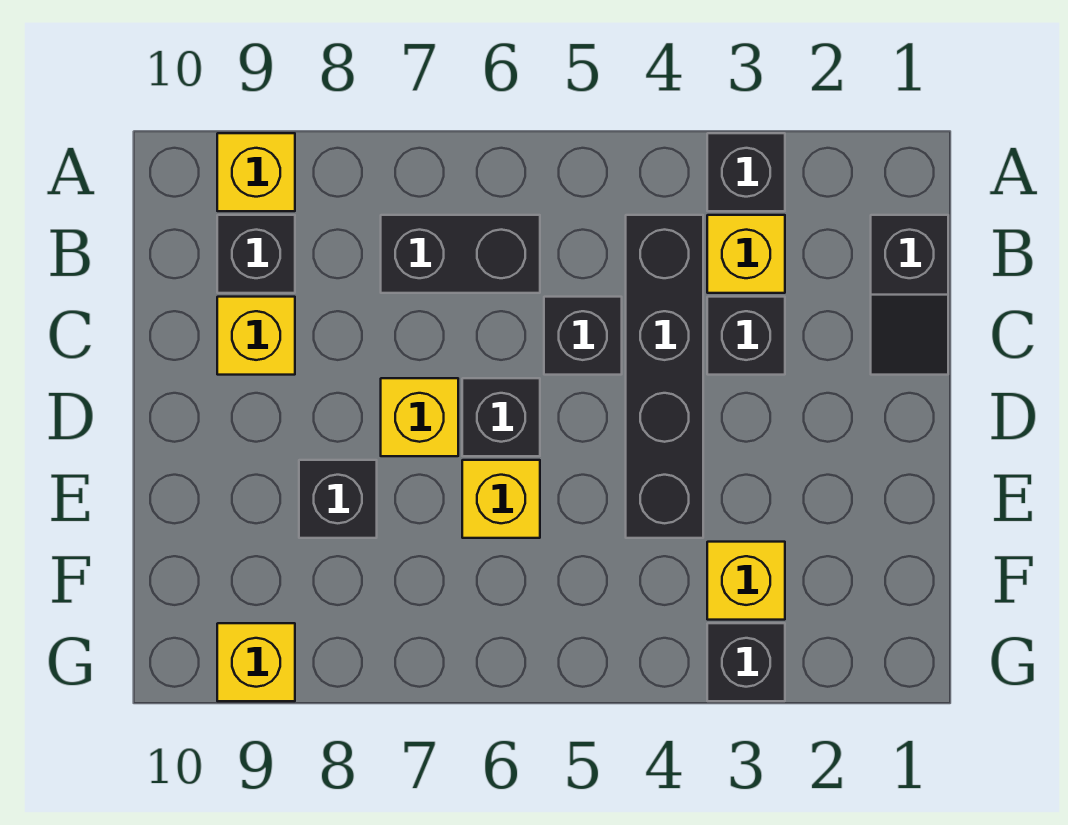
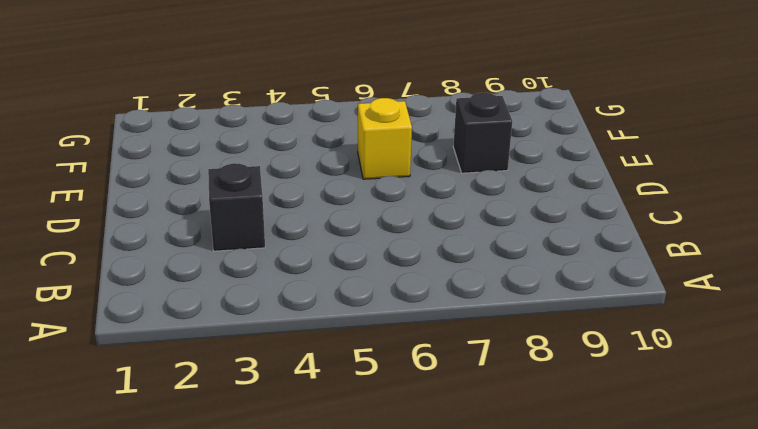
none -> black brick A3 level 1
none -> yellow brick A9 level 1
none -> black slope B1:C1 level 1 top B

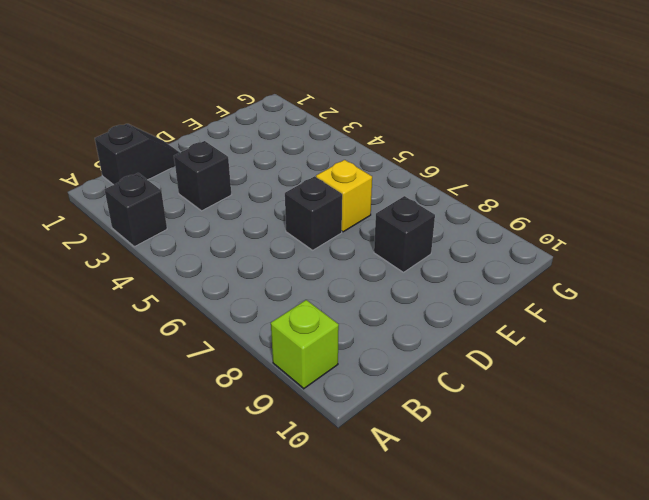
lime brick A9 level 1 -> yellow brick A9 level 1
none -> yellow brick B3 level 1
none -> black brick B4:E4 level 1
none -> black brick B6:B7 level 1

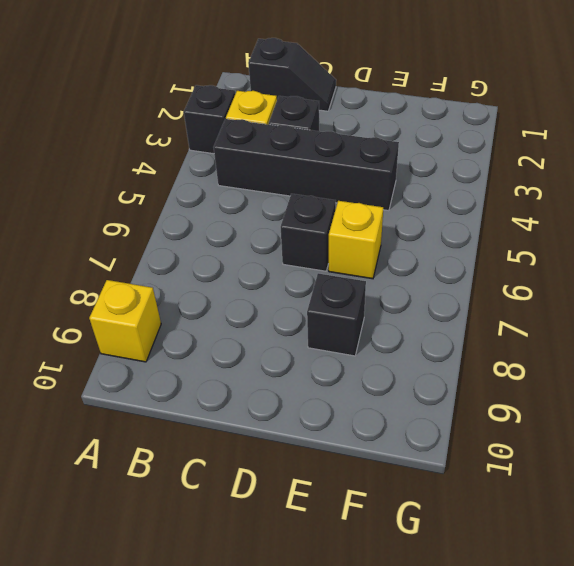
none -> black brick B6:B7 level 1
none -> black brick B9 level 1
none -> black brick C5 level 1

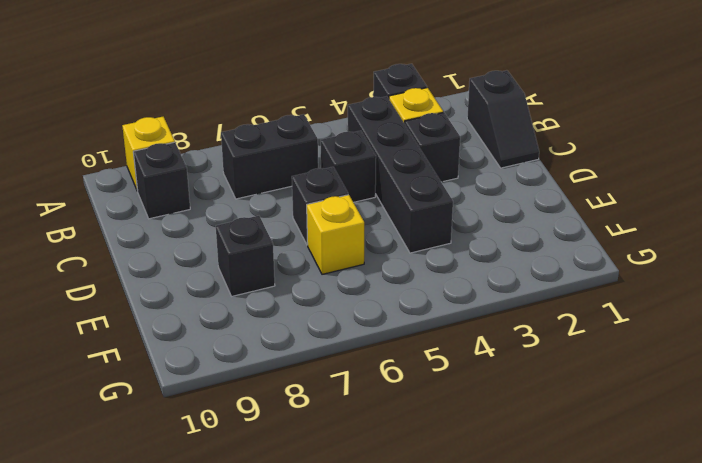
none -> yellow brick C9 level 1
none -> yellow brick D7 level 1
none -> yellow brick F3 level 1

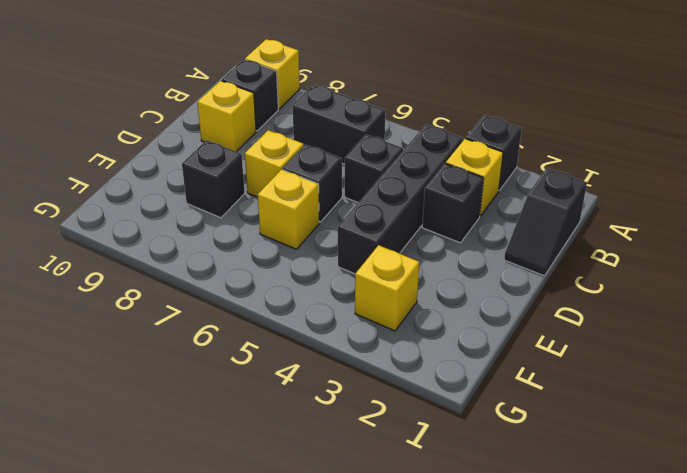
none -> black brick G3 level 1
none -> yellow brick G9 level 1

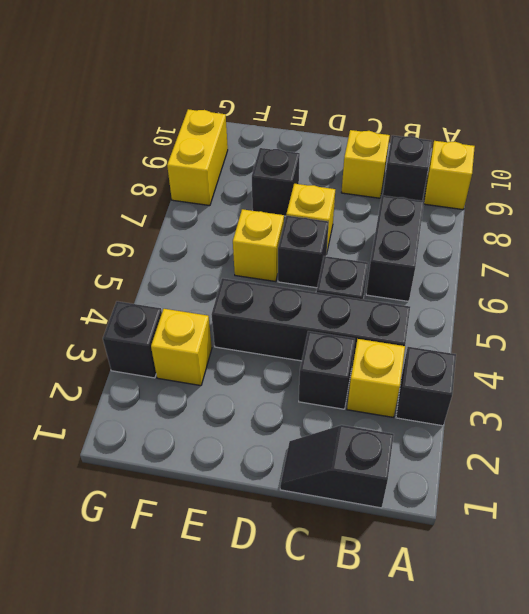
yellow brick G8:G9 level 1 -> yellow brick G9 level 1

